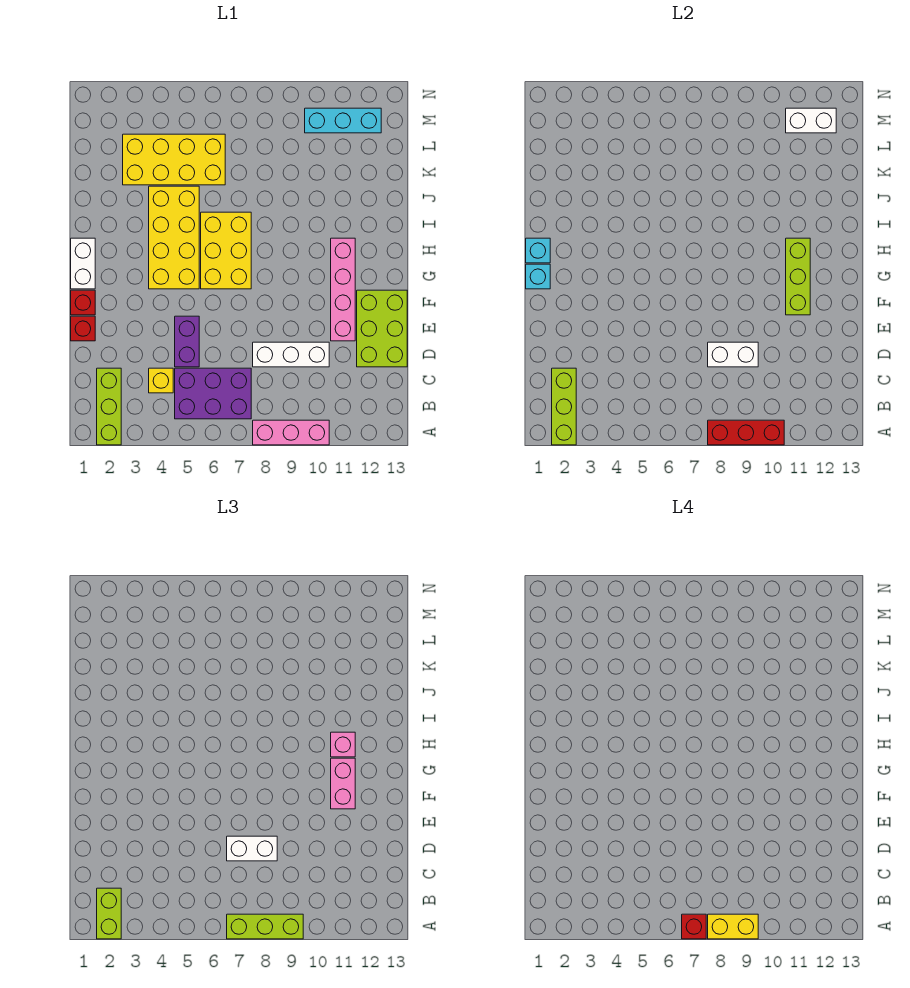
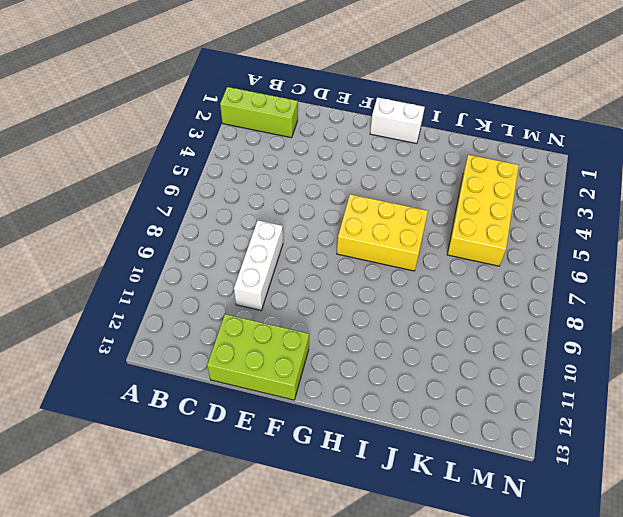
none -> pink brick A8:A10 level 1
none -> purple brick B5:C7 level 1
none -> yellow brick C4 level 1

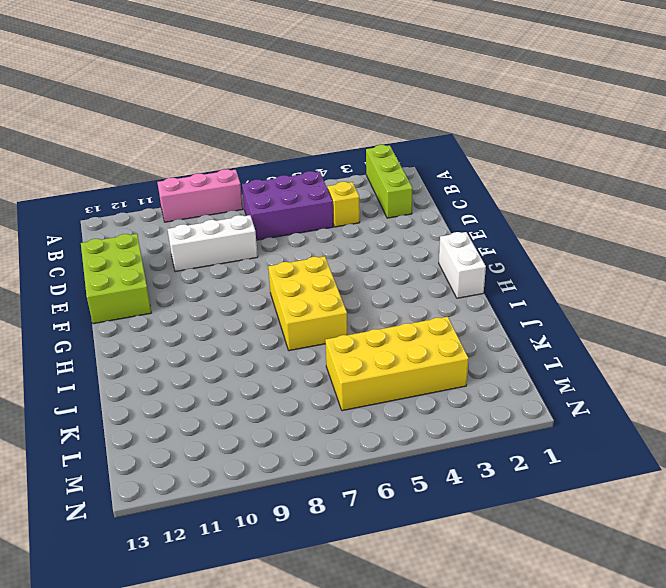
none -> purple brick D5:E5 level 1
none -> red brick E1 level 1
none -> pink brick E11:H11 level 1

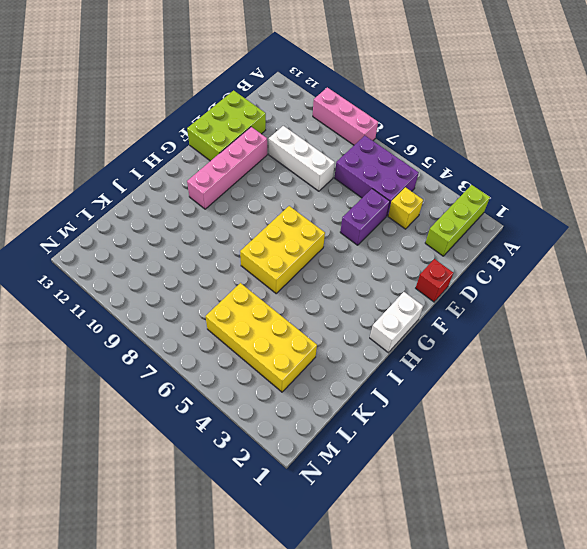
none -> red brick F1 level 1
none -> yellow brick G4:J5 level 1
none -> cyan brick M10:M12 level 1

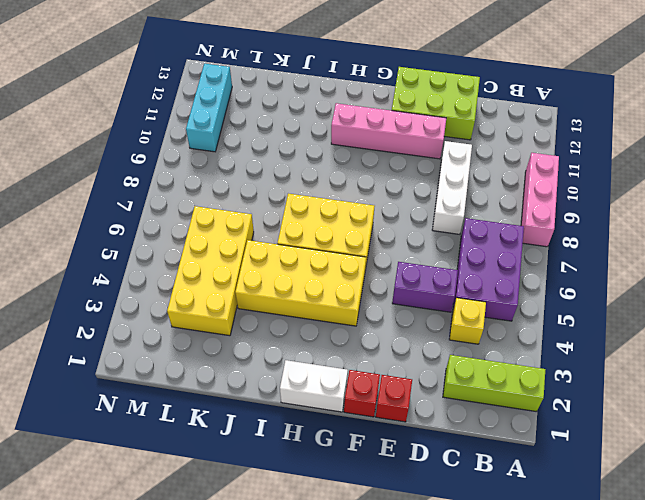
none -> lime brick A2:C2 level 2
none -> red brick A8:A10 level 2
none -> white brick D8:D9 level 2

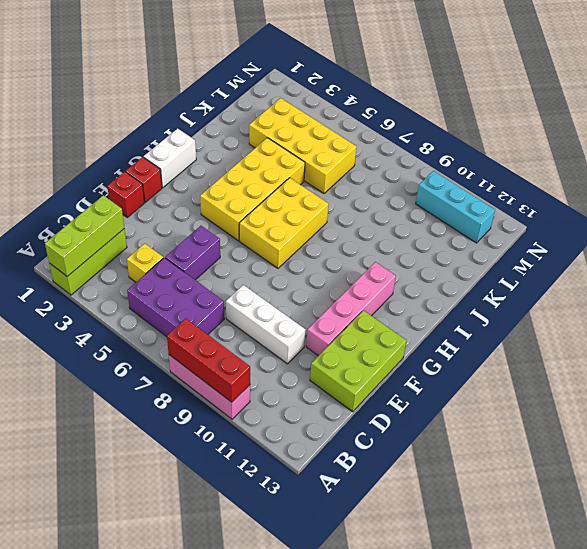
none -> white brick D8:D9 level 2
none -> lime brick F11:H11 level 2
none -> cyan brick G1 level 2

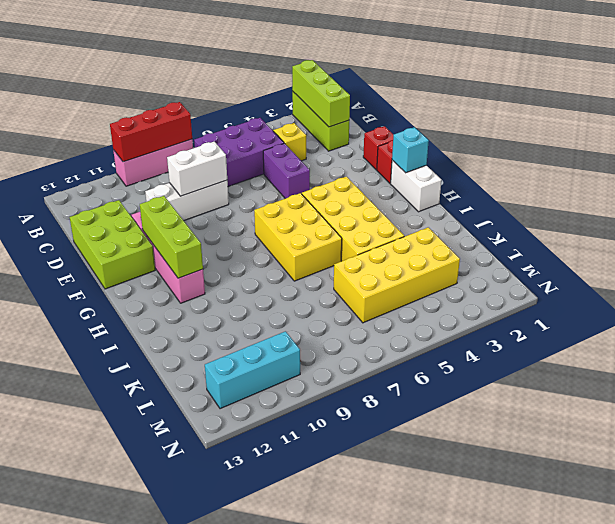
none -> cyan brick H1 level 2
none -> white brick M11:M12 level 2
none -> lime brick A2:B2 level 3

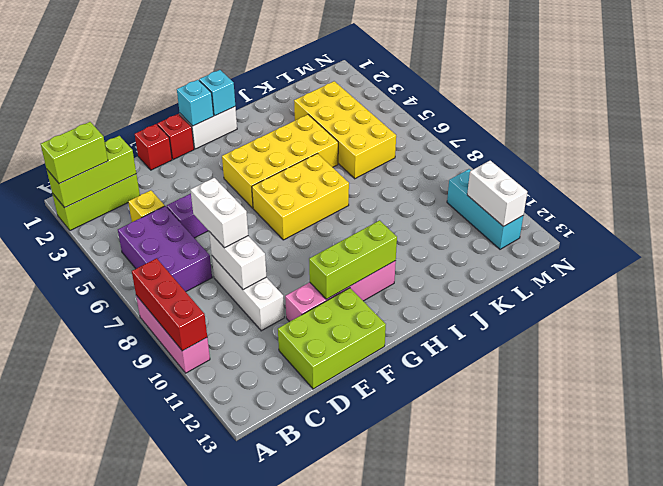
none -> lime brick A7:A9 level 3
none -> pink brick F11:G11 level 3
none -> pink brick H11 level 3

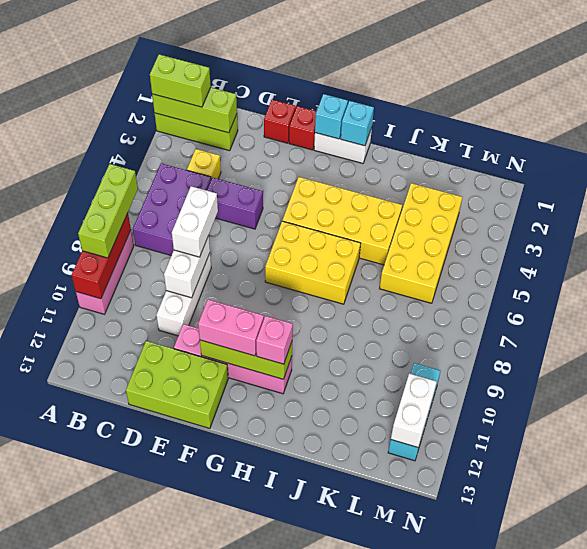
none -> red brick A7 level 4
none -> yellow brick A8:A9 level 4

